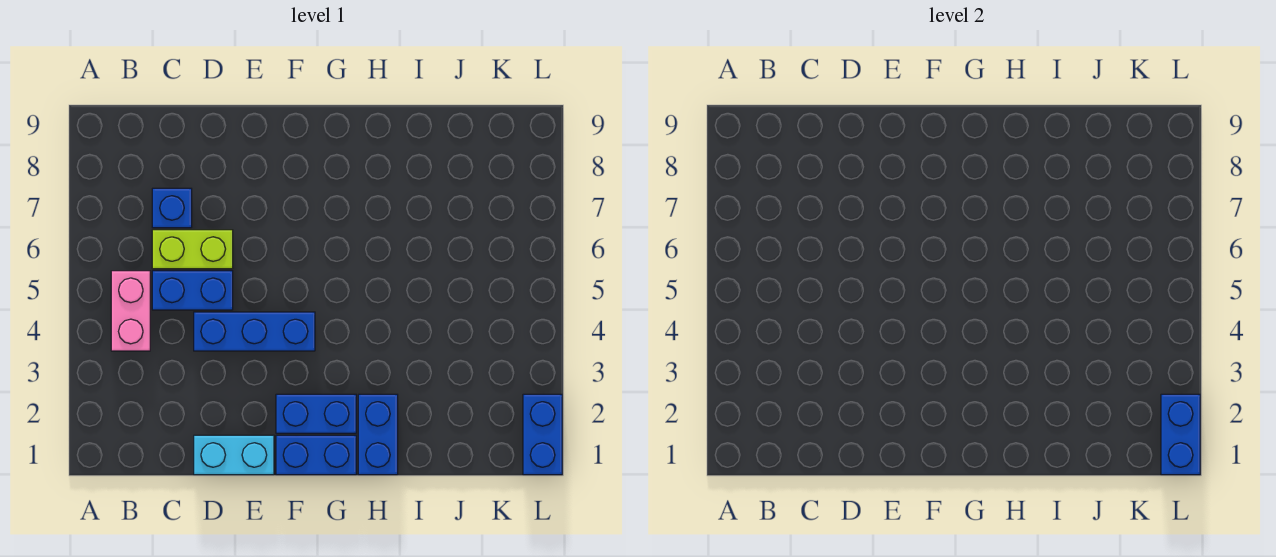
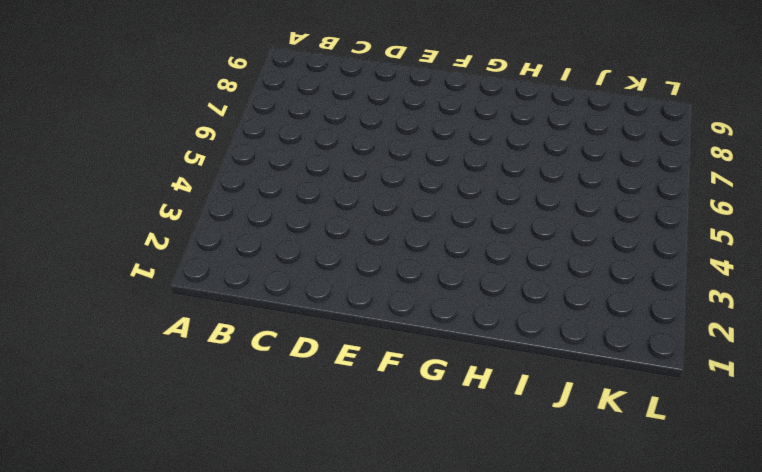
none -> pink brick B4:B5 level 1
none -> blue brick C5:D5 level 1

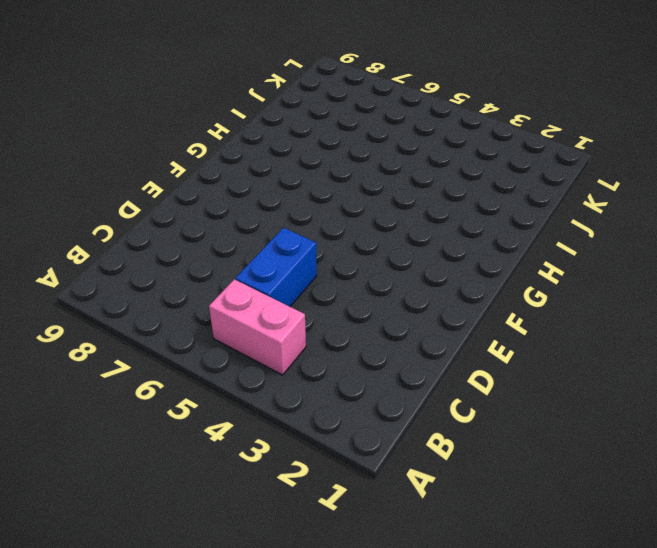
none -> lime brick C6:D6 level 1
none -> blue brick C7 level 1

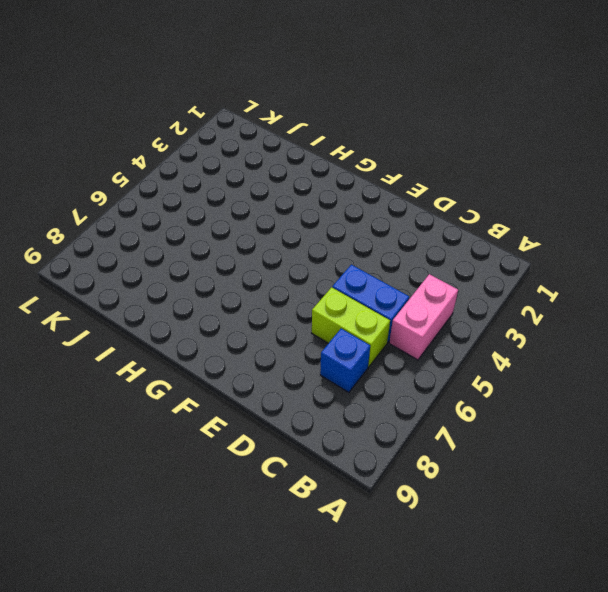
none -> cyan brick D1:E1 level 1
none -> blue brick D4:F4 level 1

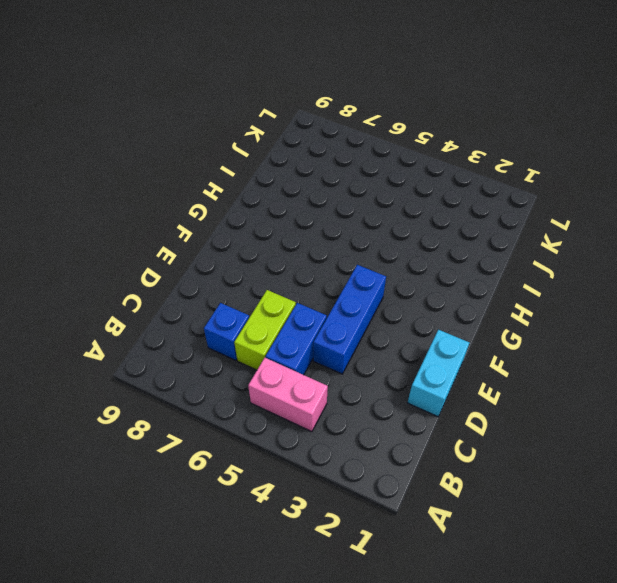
none -> blue brick F1:G1 level 1
none -> blue brick F2:G2 level 1

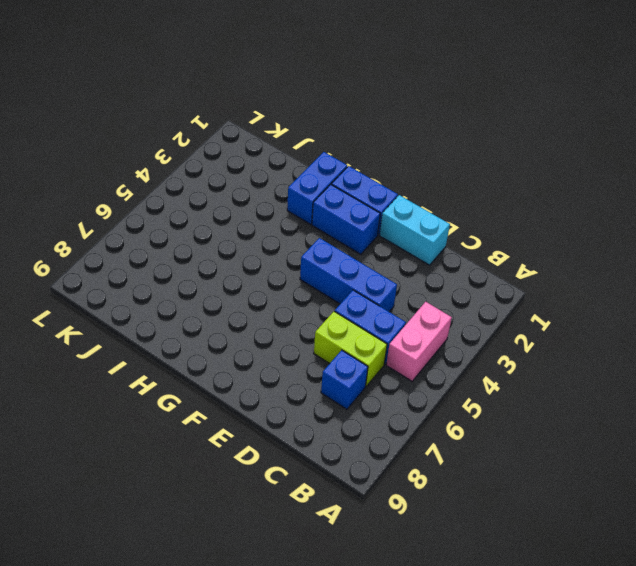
none -> blue brick L1:L2 level 1
none -> blue brick L1:L2 level 2

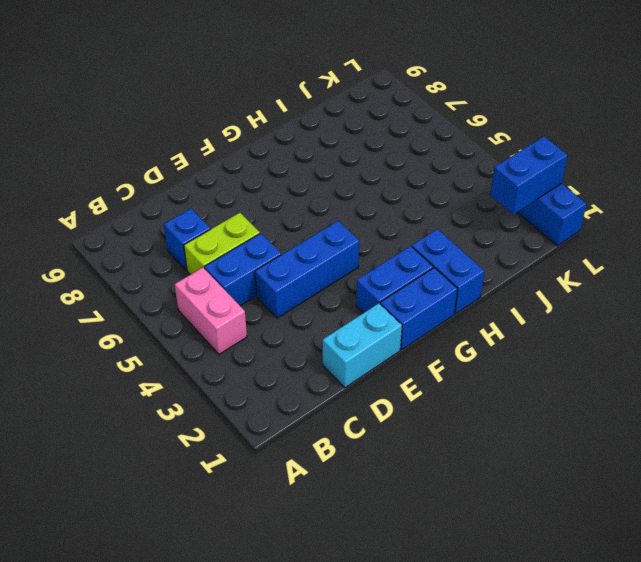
blue brick K2:L2 level 2 -> blue brick L1:L2 level 2

